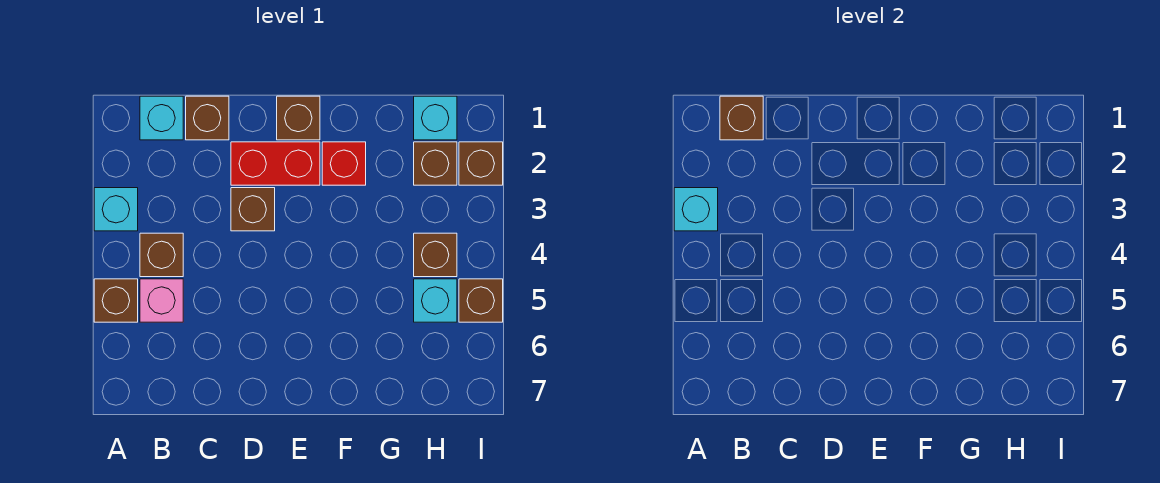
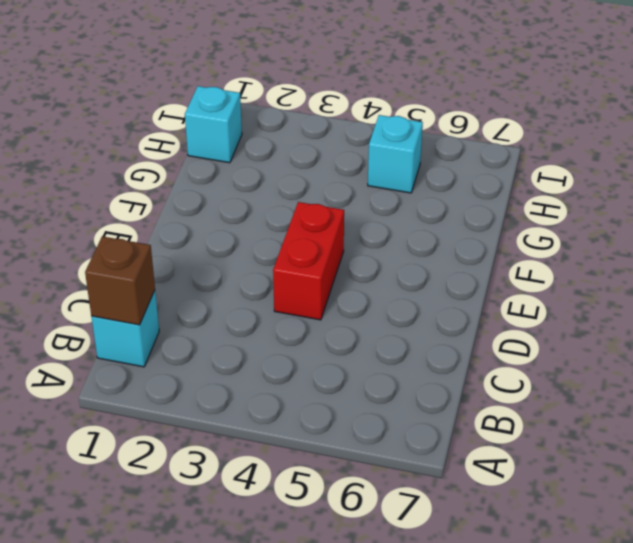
red brick D4:E4 level 1 -> red brick D2:E2 level 1
none -> cyan brick A3 level 1
none -> brown brick A5 level 1
none -> brown brick B4 level 1

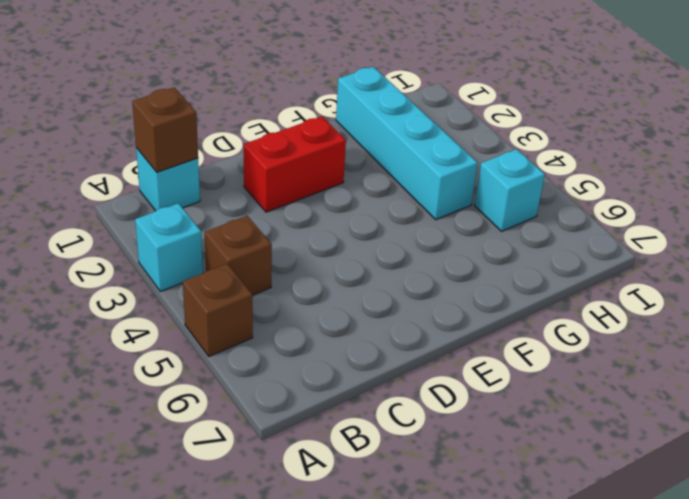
cyan brick G1:G4 level 1 -> none
none -> pink brick B5 level 1
none -> brown brick C1 level 1
none -> brown brick D3 level 1

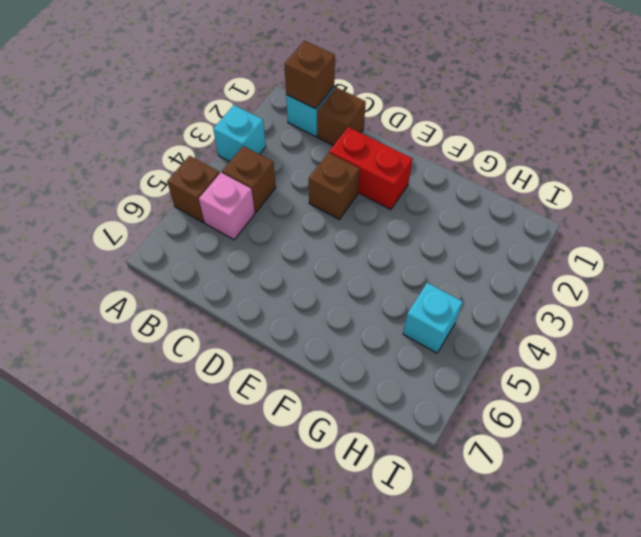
none -> brown brick E1 level 1
none -> red brick F2 level 1
none -> cyan brick H1 level 1

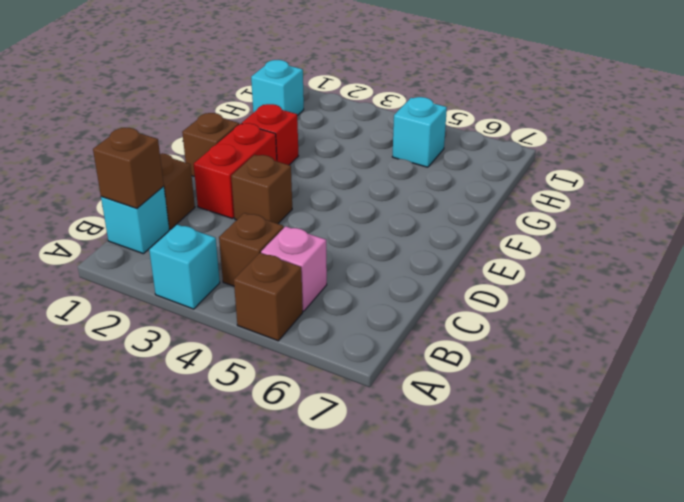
none -> brown brick H2 level 1
none -> brown brick H4 level 1
none -> brown brick I2 level 1

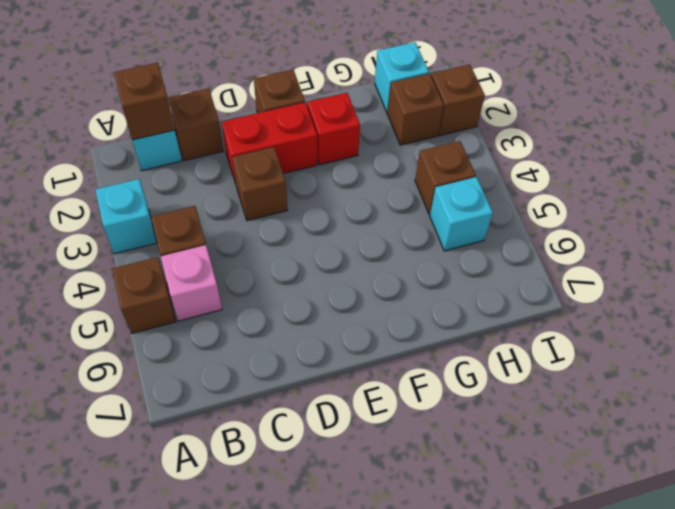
none -> brown brick I5 level 1
none -> cyan brick A3 level 2

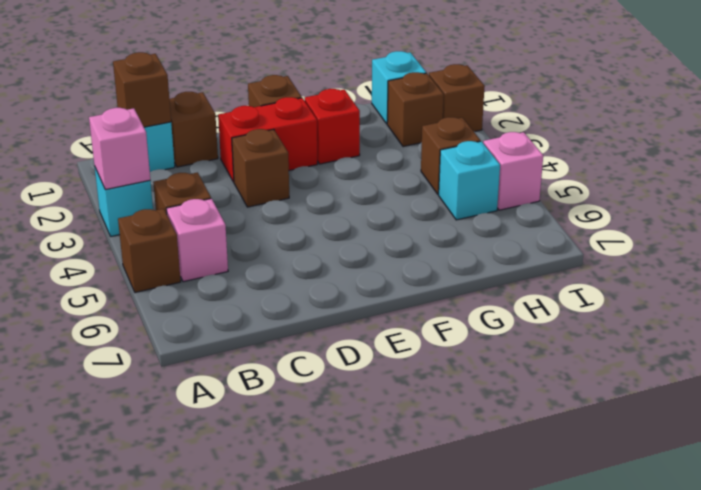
pink brick A3 level 2 -> cyan brick A3 level 2
pink brick I5 level 1 -> brown brick I5 level 1

